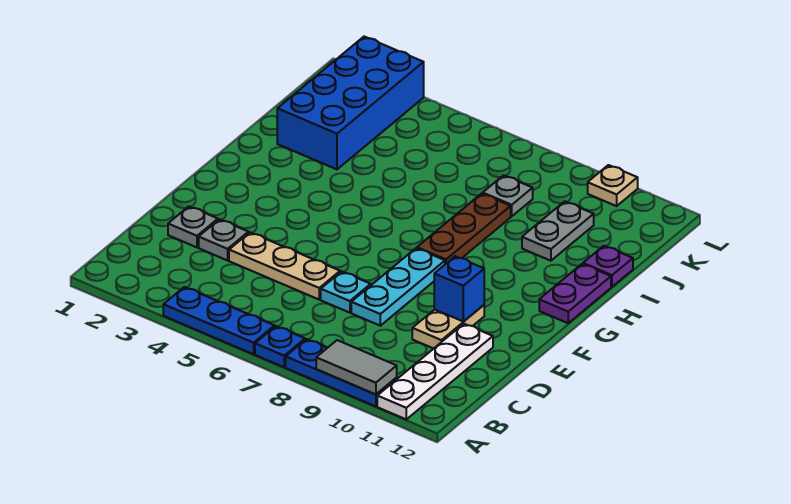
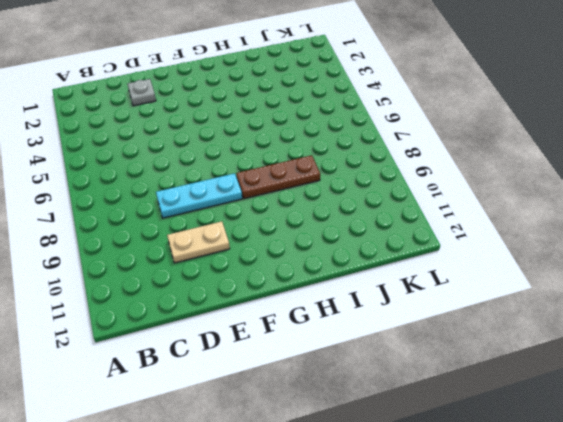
none -> blue plate A4:A6 level 1
none -> blue plate A7 level 1
none -> blue plate A8:A10 level 1

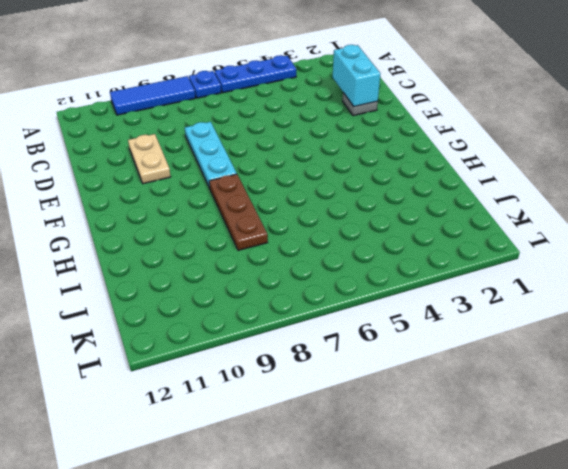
blue tile A8:A10 level 1 -> blue plate A8:A10 level 1
cyan brick C2:D2 level 2 -> none
none -> white plate A11:D11 level 1
none -> grey plate D3 level 1
none -> tan plate D4:D6 level 1

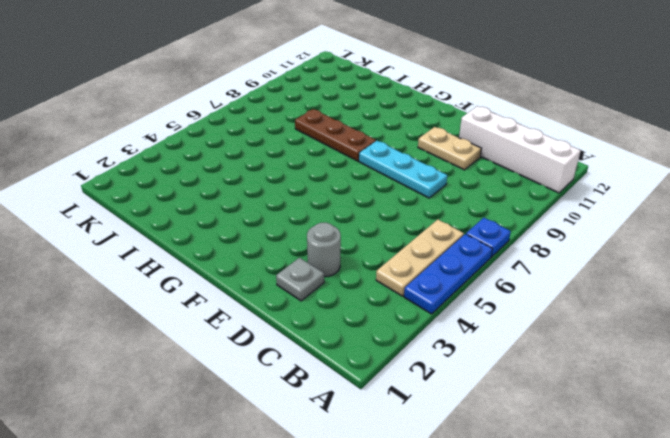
white brick A11:D11 level 1 -> white plate A11:D11 level 1
tan plate B4:B6 level 1 -> tan plate D4:D6 level 1
grey round brick D3 level 1 -> grey plate D3 level 1
none -> blue plate A8:A10 level 1
none -> cyan plate D7 level 1
none -> purple plate G12:H12 level 1

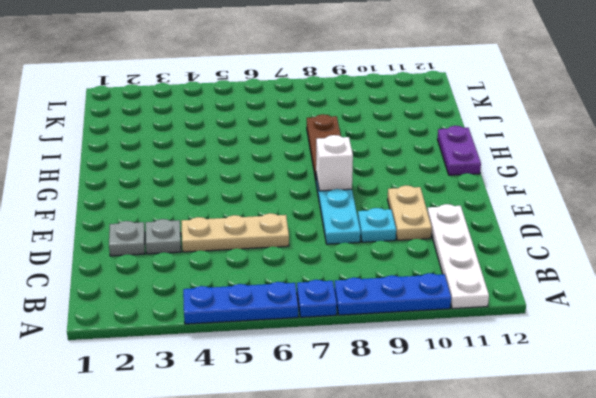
cyan plate D9 level 1 -> cyan plate D7 level 1
white brick F8 level 2 -> none
none -> blue brick I2:L3 level 1
none -> grey plate I10:J10 level 1
none -> purple plate I12 level 1

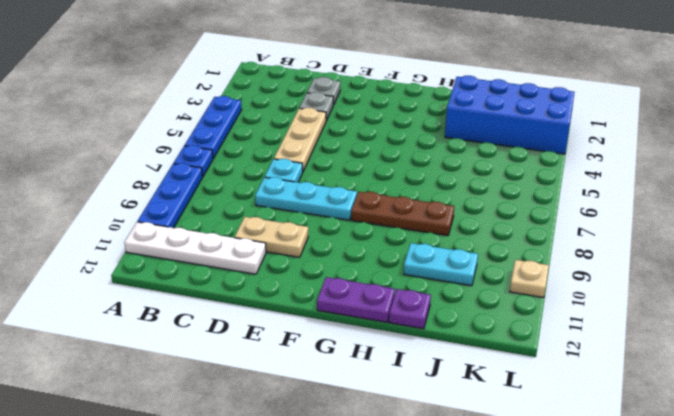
cyan plate I10:J10 level 1 -> grey plate I10:J10 level 1
none -> grey plate J8 level 1
none -> grey tile A9:A10 level 2
none -> blue brick E10 level 2

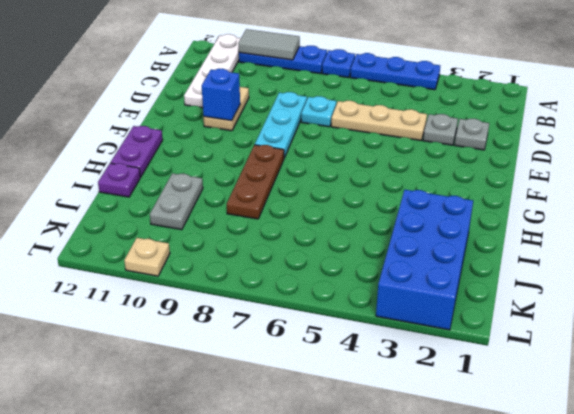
none -> grey plate J8 level 1

